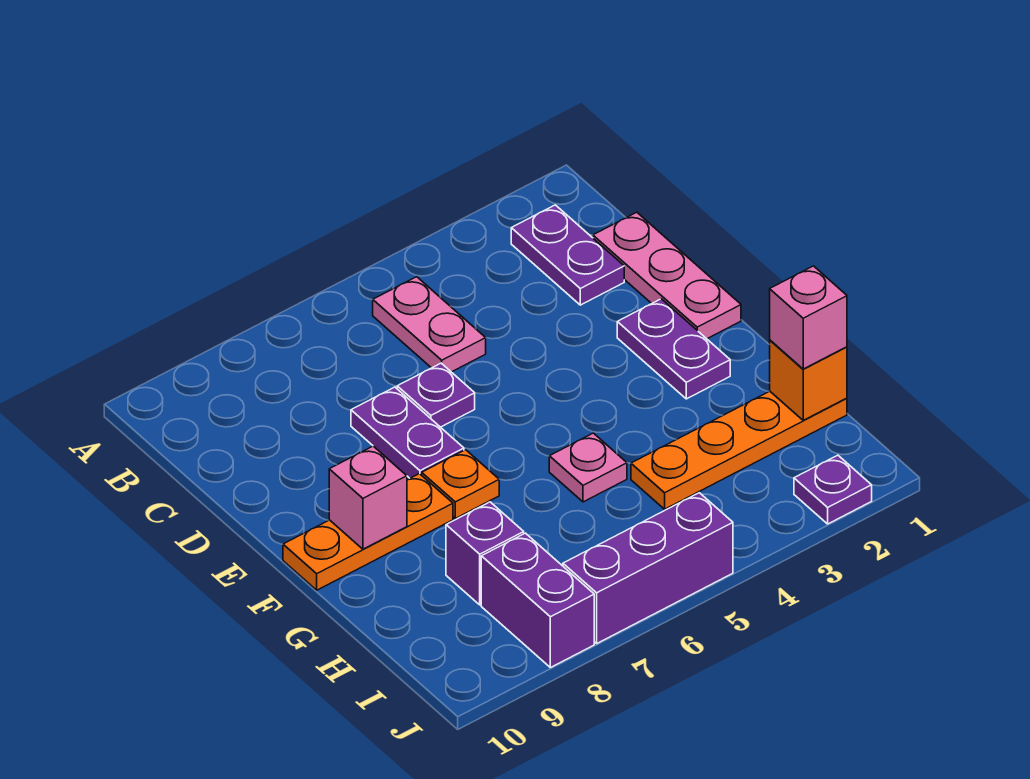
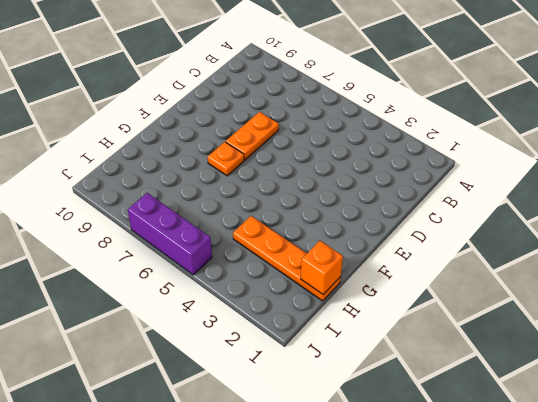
orange plate D7:E7 level 1 -> purple plate D7:E7 level 1
none -> purple plate B2:C2 level 1
none -> pink plate B5:C5 level 1
none -> pink plate C1:E1 level 1

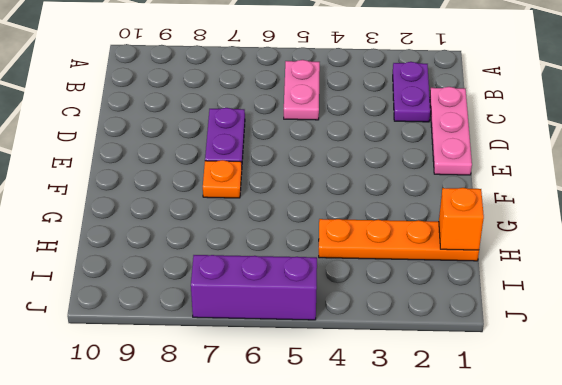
none -> purple plate D6 level 1
none -> purple plate E2:F2 level 1
none -> orange plate F8:F10 level 1

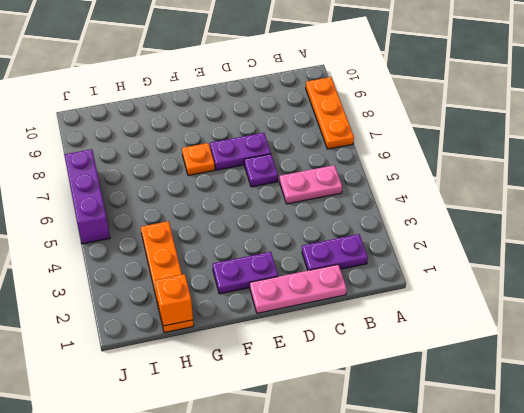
orange plate A7:A9 level 1 -> orange plate F8:F10 level 1
none -> pink plate G5 level 1
none -> purple brick H8 level 1
none -> purple brick I8:J8 level 1

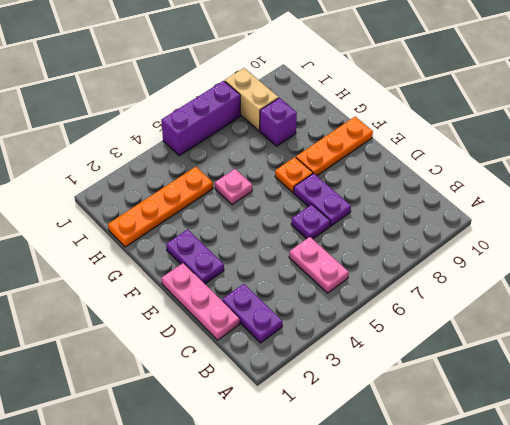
tan brick I8:J8 level 1 -> purple brick I8:J8 level 1
none -> purple plate J2 level 1
none -> pink brick F9 level 2
none -> orange brick H1 level 2

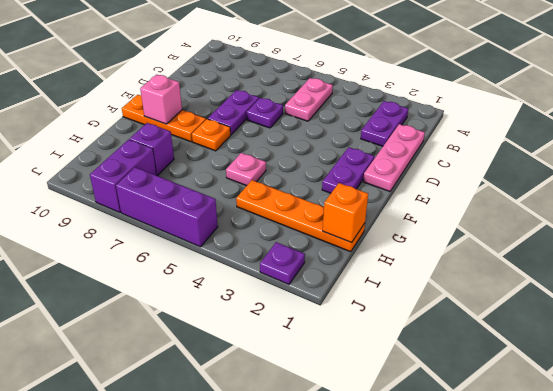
none -> pink brick H1 level 3

